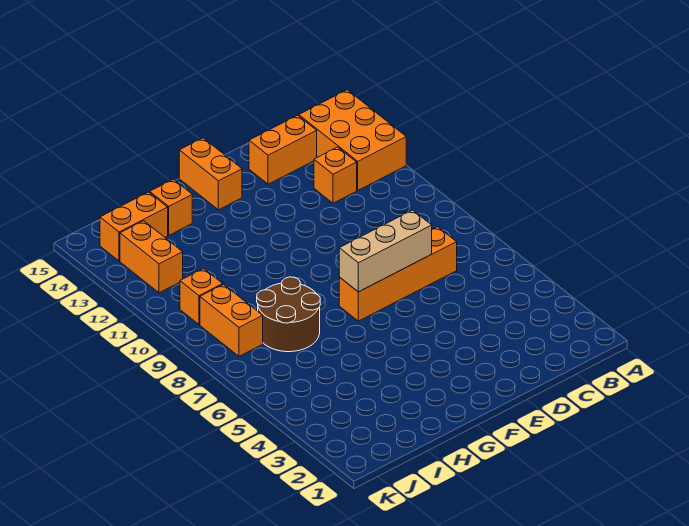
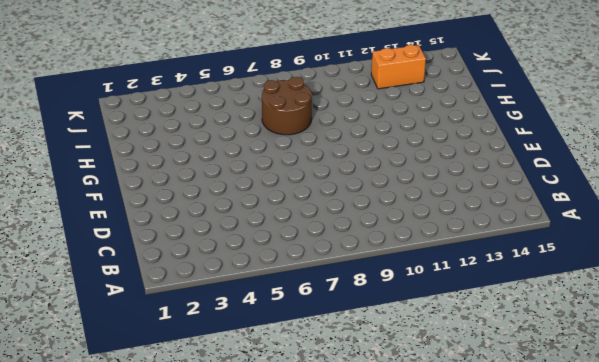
none -> orange brick A12:B14 level 1
none -> orange brick C7:F7 level 1
none -> orange brick C12 level 1

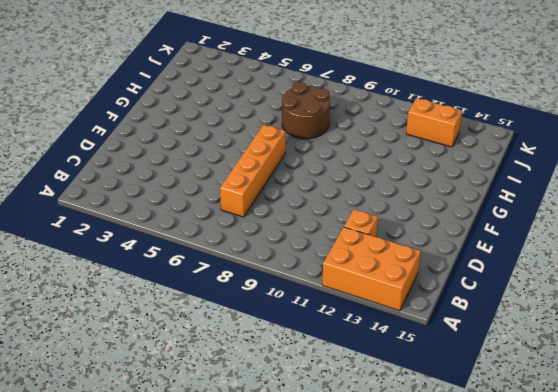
none -> orange brick C14:D14 level 1
none -> orange brick F14:F15 level 1
none -> orange brick H14 level 1

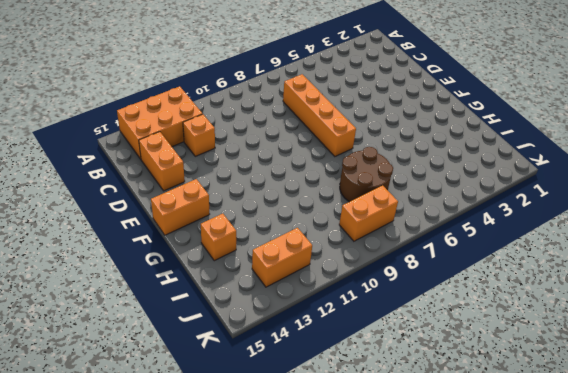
none -> orange brick I14:J14 level 1
none -> orange brick J10 level 1
none -> tan brick D7:F7 level 2

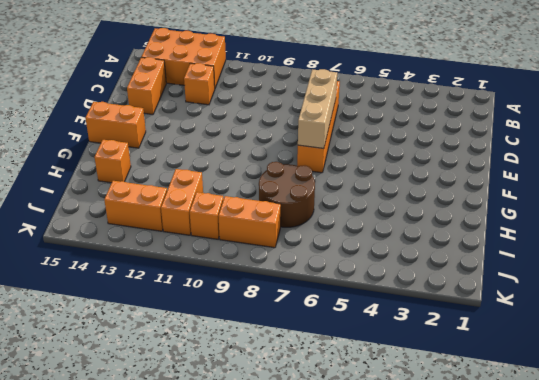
orange brick I11:J11 level 1 -> orange brick I14:J14 level 1

